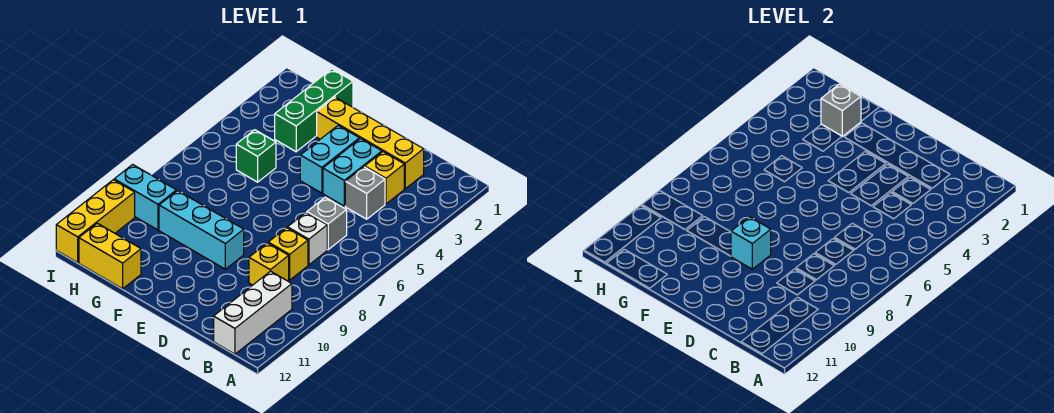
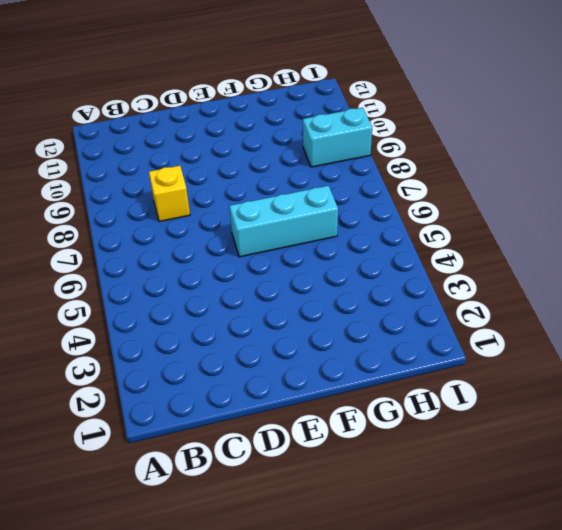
cyan brick E6:G6 level 1 -> cyan brick E9:G9 level 1
none -> white brick B10:B12 level 1
none -> yellow brick C2:F2 level 1
none -> yellow brick C3 level 1

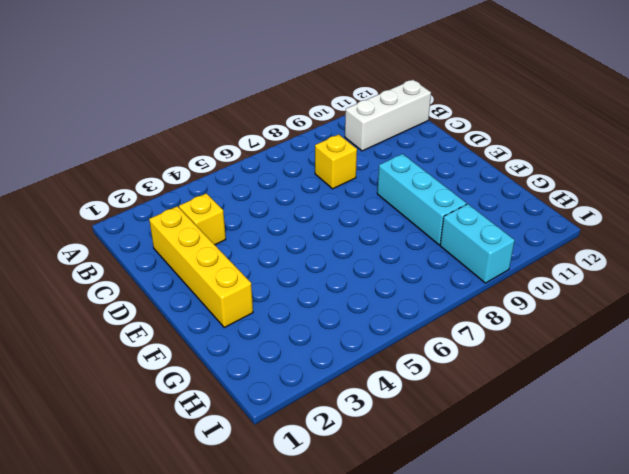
none -> grey brick C4 level 1
none -> grey brick C6 level 1
none -> white brick C7 level 1

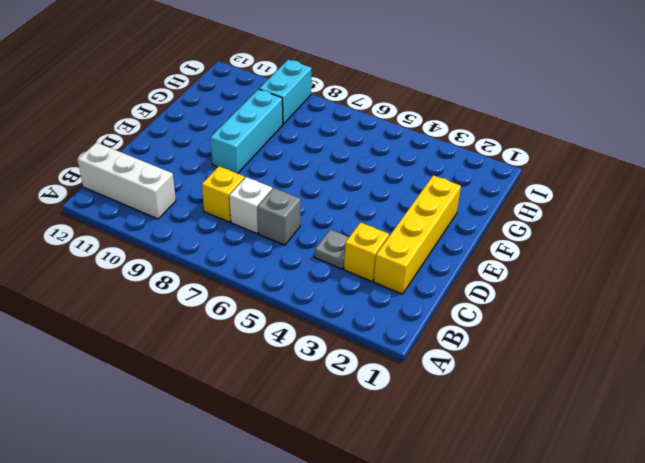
grey plate C4 level 1 -> grey brick C4 level 1
none -> yellow brick C9 level 1
none -> cyan brick D3:D4 level 1
none -> cyan brick E3:E4 level 1

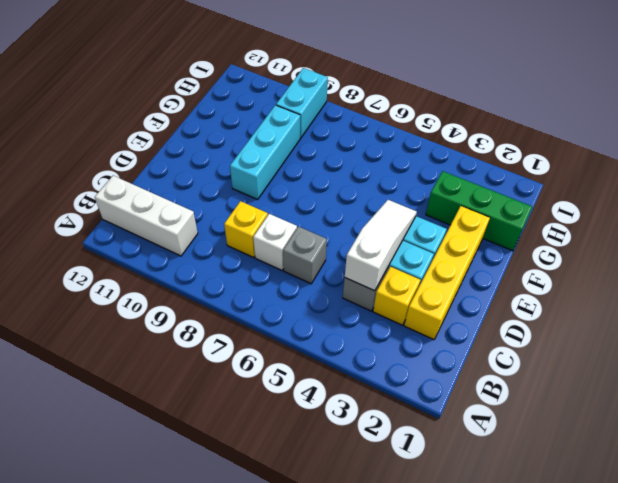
white slope C4:E4 level 2 top C -> none
none -> yellow brick C9 level 1
none -> green brick G5 level 1
none -> yellow brick G12:H12 level 1

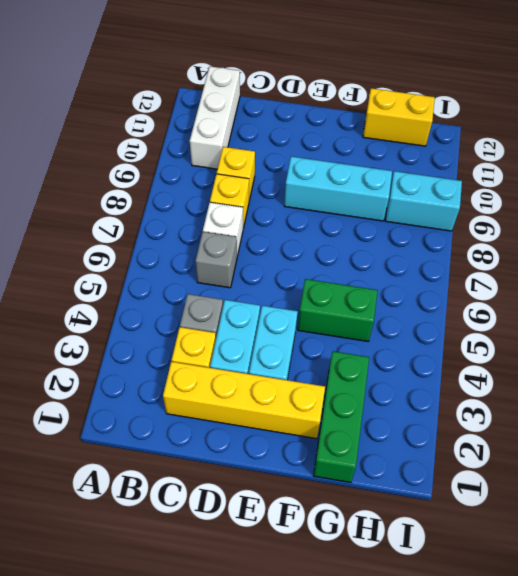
green brick F5:G5 level 1 -> green brick G5 level 1
none -> yellow brick I10:I12 level 1
none -> cyan brick E9 level 2
none -> grey brick G2 level 2

